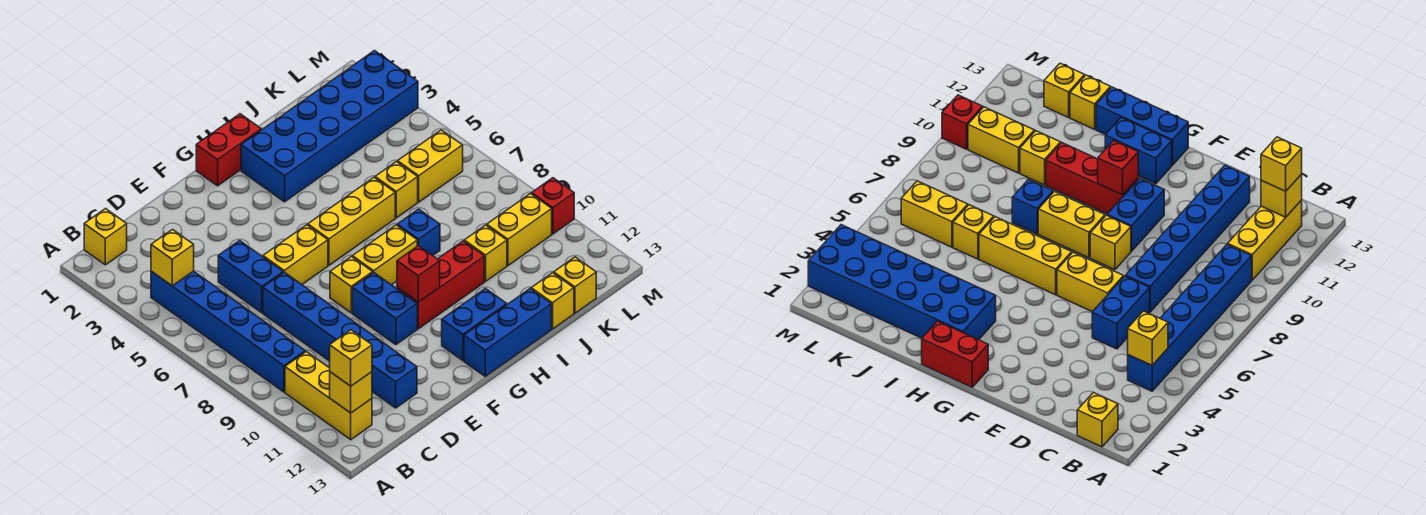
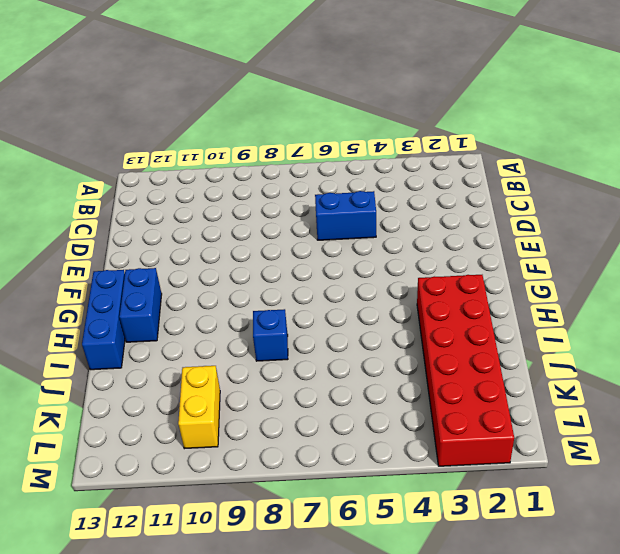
red brick H2:M3 level 1 -> blue brick H2:M3 level 1
none -> yellow brick B1 level 1
none -> blue brick B4:B9 level 1
none -> yellow brick B10:B12 level 1

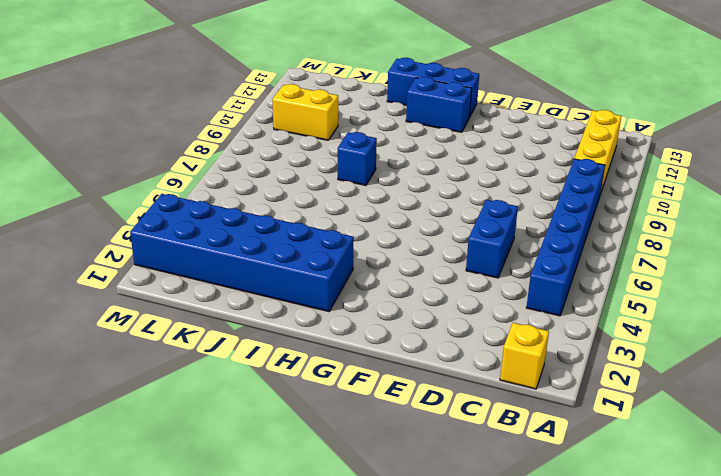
none -> blue brick D7:D12 level 1
none -> yellow brick E6:F6 level 1
none -> yellow brick F8 level 1

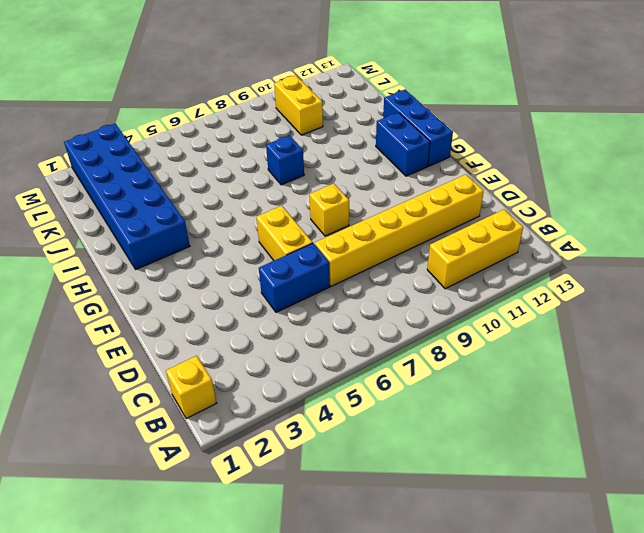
yellow brick D7:D12 level 1 -> blue brick D7:D12 level 1
none -> blue brick B4:B9 level 1
none -> blue brick F9:F10 level 1
none -> red brick G1:H1 level 1

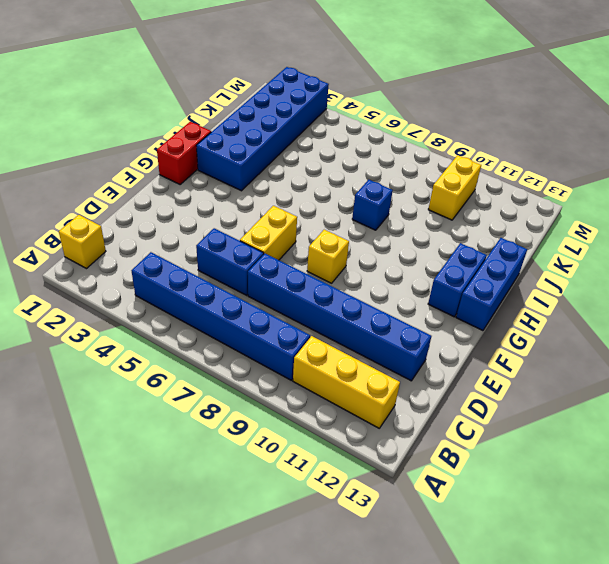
none -> blue brick F9:F10 level 1
none -> yellow brick G6:I6 level 1
none -> yellow brick G8:H8 level 1

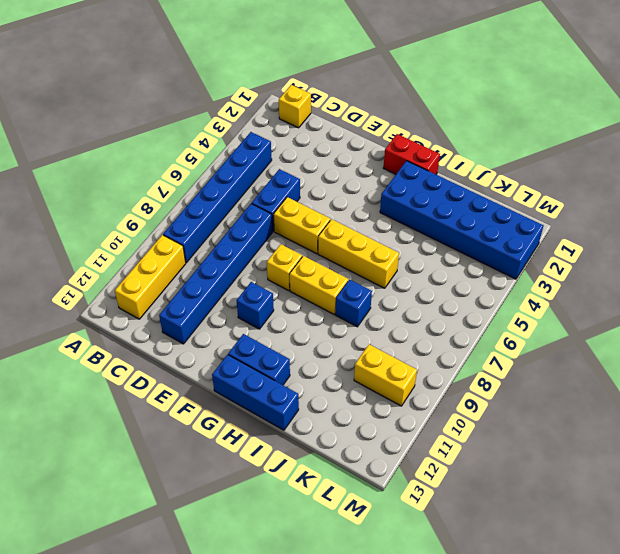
blue brick F10 level 1 -> blue brick F9:F10 level 1
none -> red brick G10:I10 level 1
none -> yellow brick J6 level 1
none -> yellow brick J10 level 1

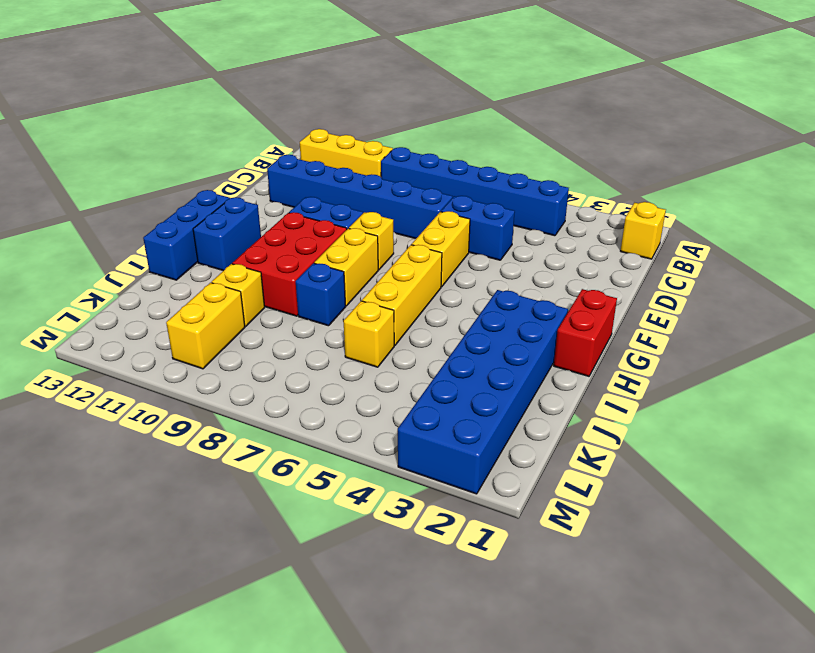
red brick G9:I10 level 1 -> red brick G10:I10 level 1
none -> yellow brick J13 level 1
none -> yellow brick K6:L6 level 1
none -> yellow brick K13 level 1

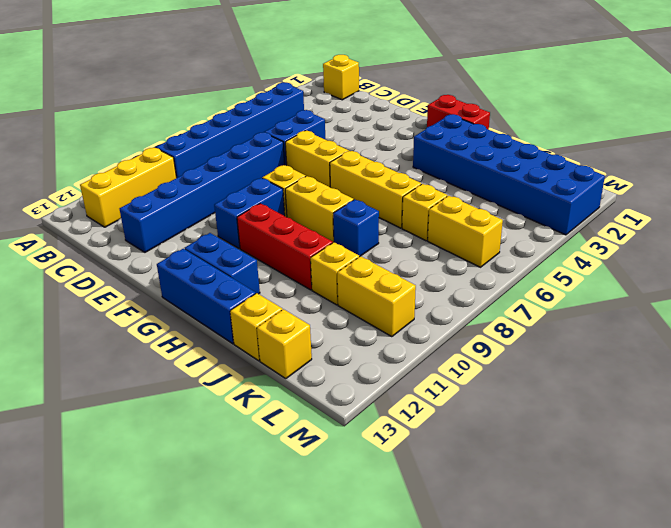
none -> red brick M10 level 1
none -> yellow brick B4 level 2
none -> yellow brick B12 level 2

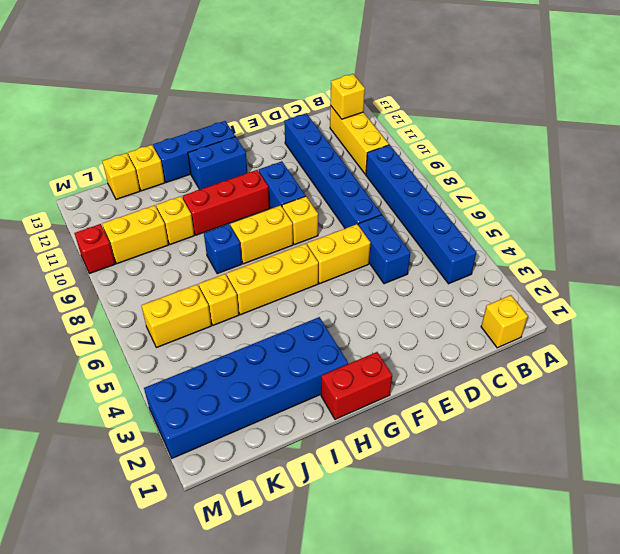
none -> yellow brick B4 level 2
none -> red brick G10 level 2
none -> yellow brick B12 level 3

